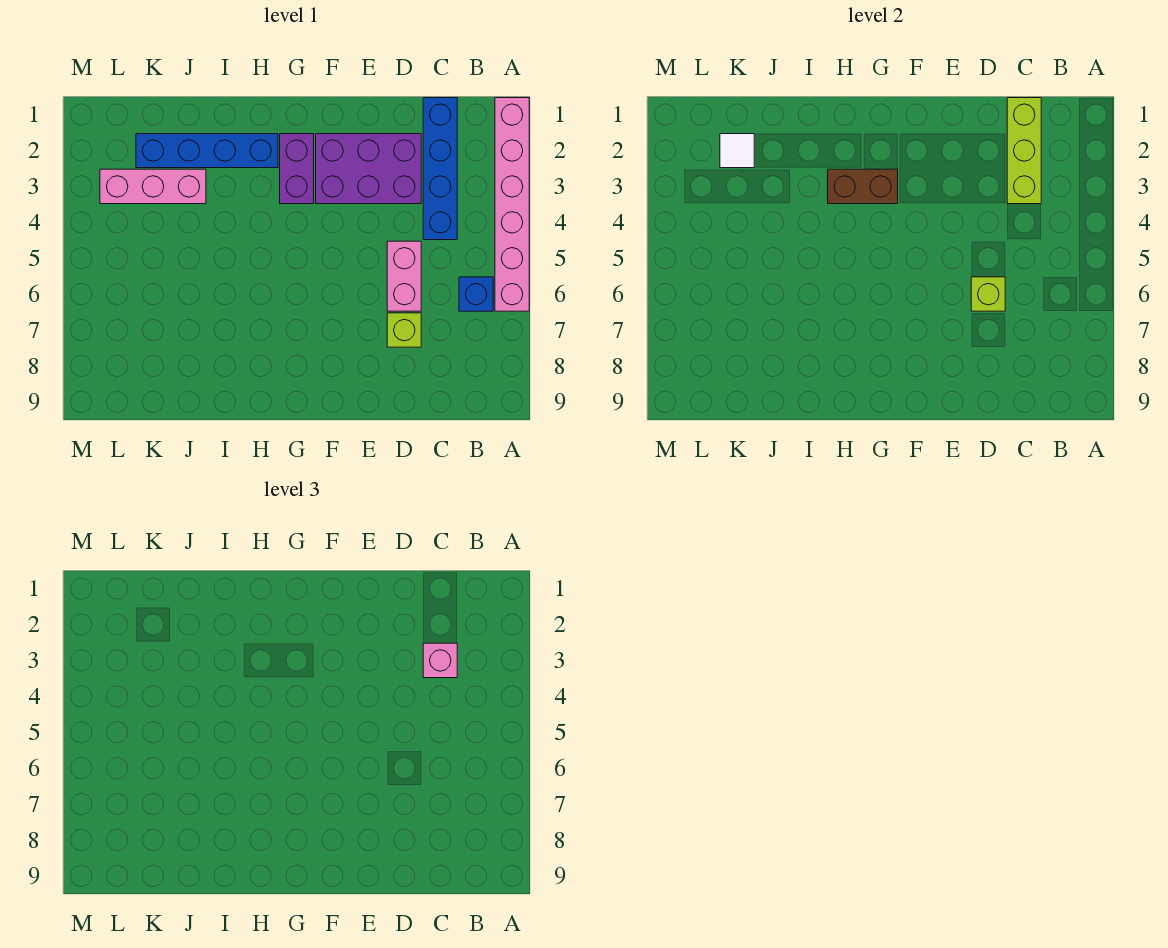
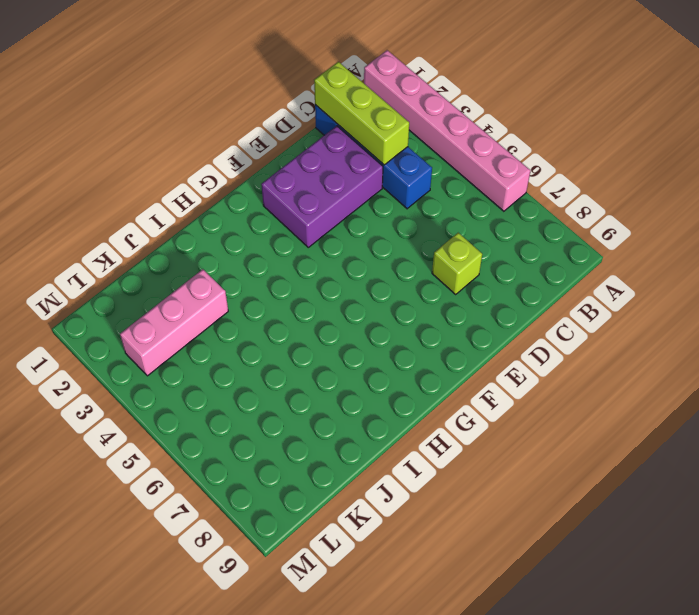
none -> blue brick B6 level 1
none -> pink brick D5:D6 level 1
none -> purple brick G2:G3 level 1

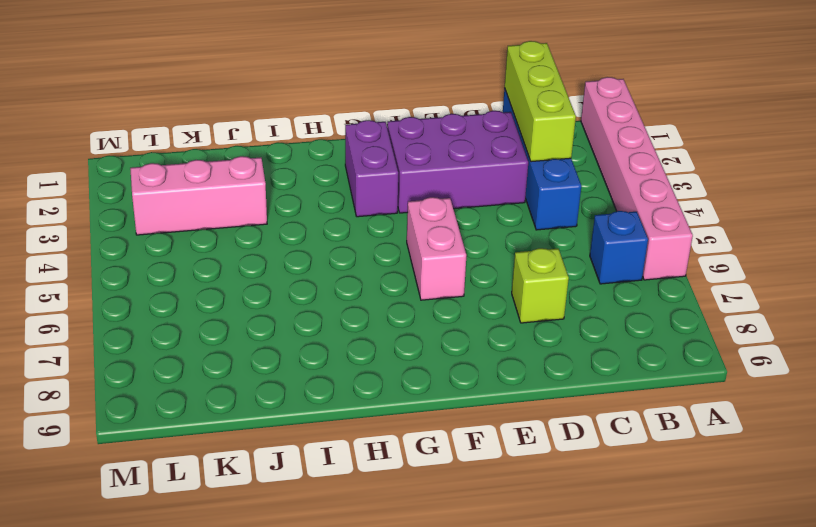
pink brick F5:F6 level 1 -> pink brick D5:D6 level 1
none -> blue brick H2:K2 level 1
none -> lime brick D6 level 2
none -> brown brick G3:H3 level 2

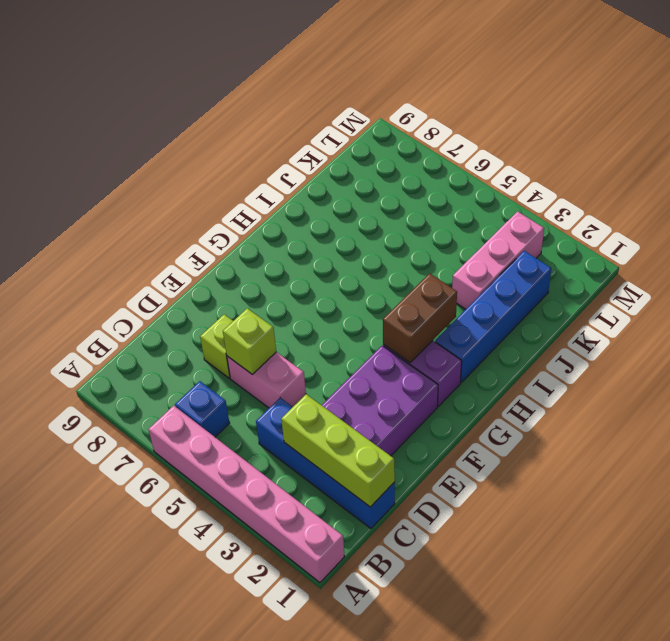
none -> white tile K2 level 2
none -> pink brick C3 level 3

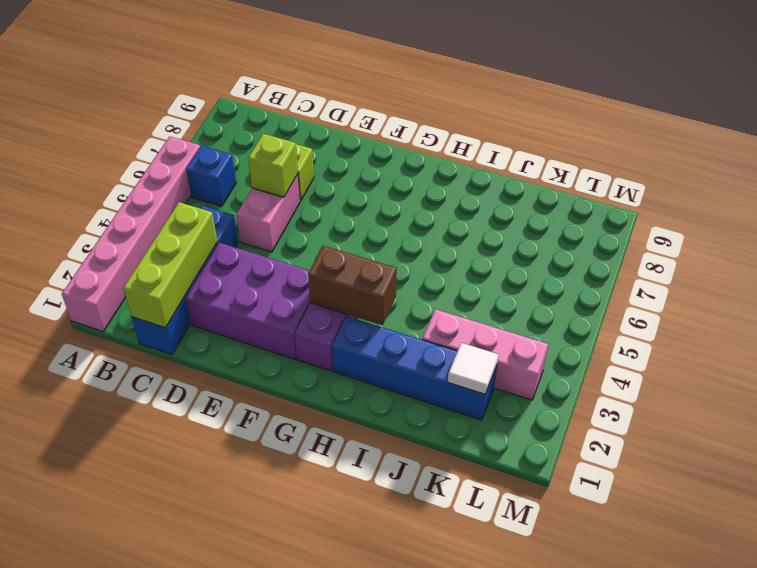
none -> pink brick C3 level 3

